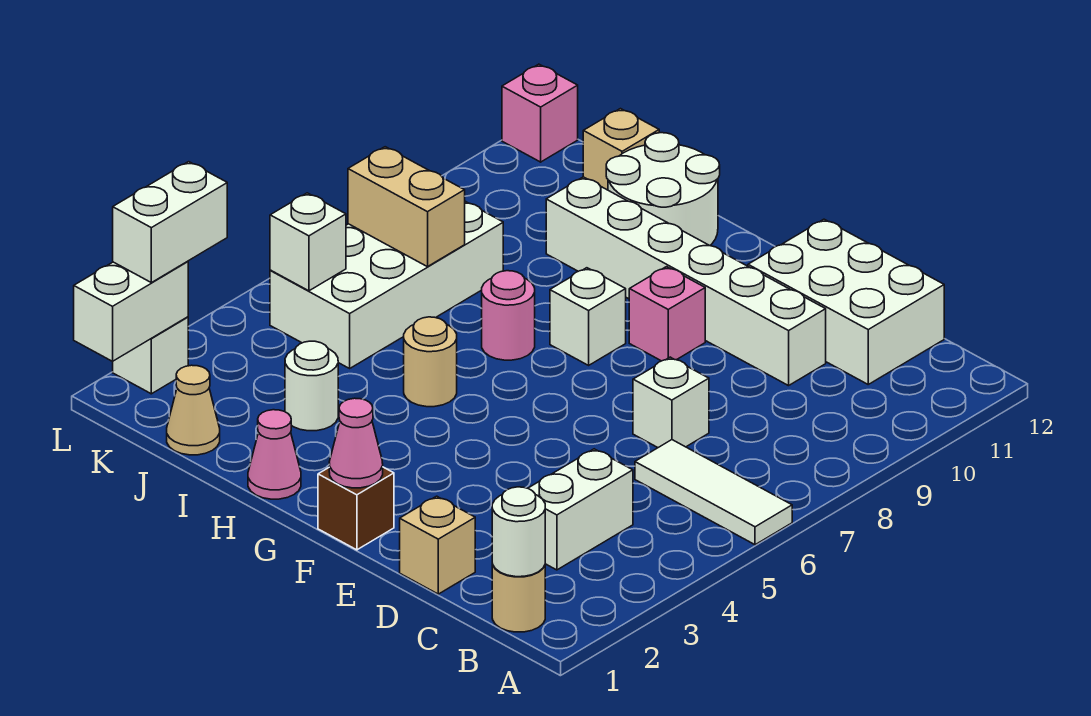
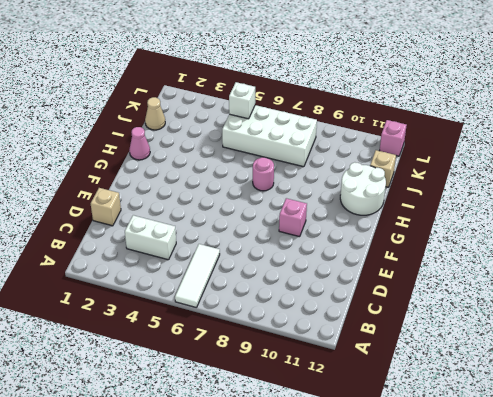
none -> tan round brick B1 level 1
none -> white brick C11:E12 level 1
none -> white brick D7 level 1

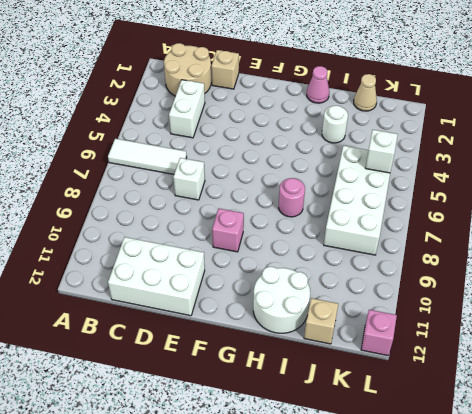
tan round brick B1:C2 level 1 -> tan round brick B1 level 1
none -> white brick D10:I10 level 1
none -> brown brick F1 level 1
none -> white brick G8 level 1

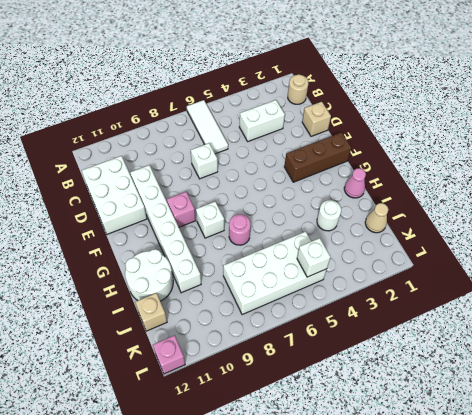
brown brick F1:F3 level 1 -> brown brick F1 level 1
none -> tan round brick H5 level 1
none -> white brick L2 level 1
none -> white round brick B1 level 2

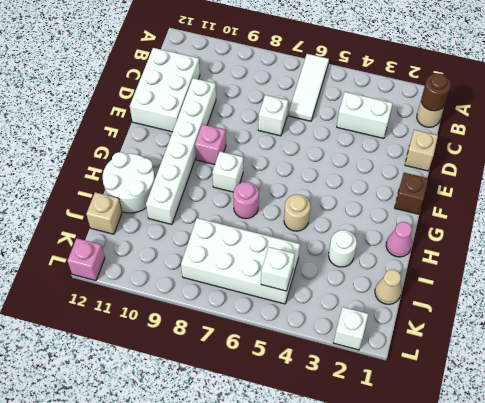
brown round brick B1 level 2 -> white round brick B1 level 2
none -> pink cone F1 level 2
none -> tan brick J7:K7 level 2
none -> white brick L1:L2 level 2

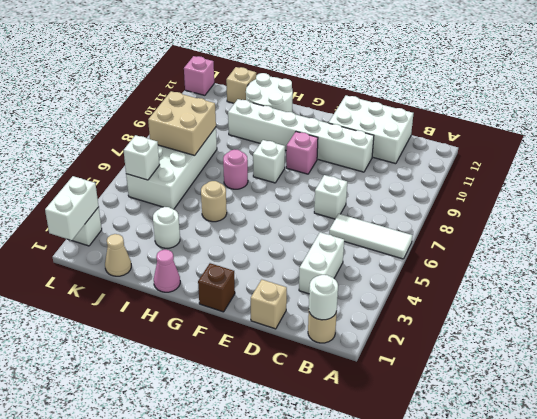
tan brick J7:K8 level 2 -> tan brick J7:K7 level 2
none -> pink cone F1 level 2
none -> white brick L2:L3 level 3

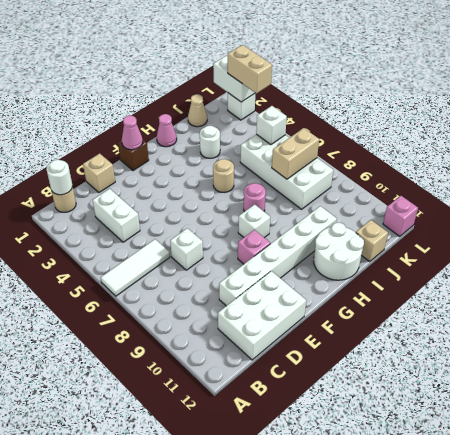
tan brick L2:L3 level 3 -> white brick L2:L3 level 3

